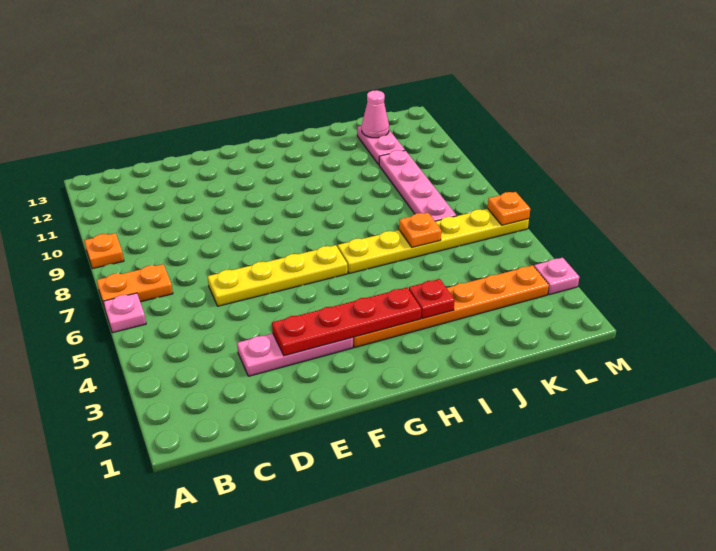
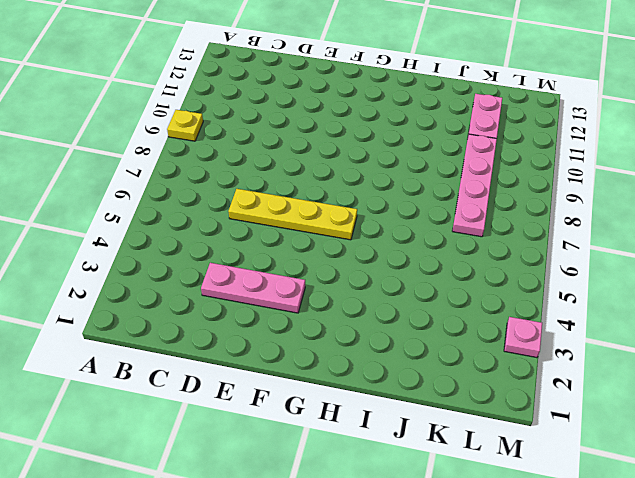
yellow plate A9 level 1 -> orange plate A9 level 1
none -> pink plate A6 level 1
none -> orange plate A7:B7 level 1
none -> orange plate G3:L3 level 1

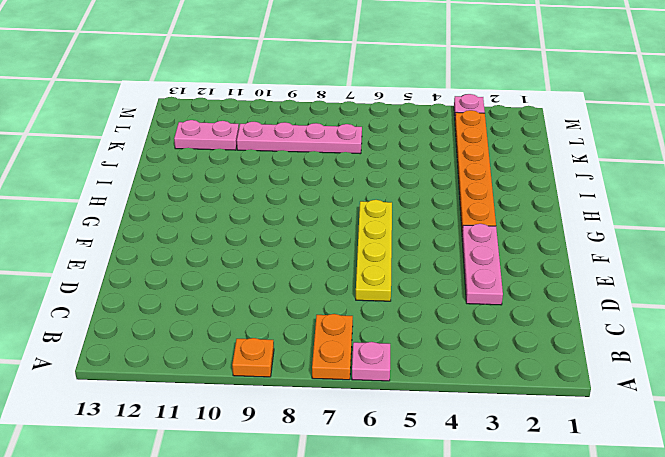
none -> yellow plate H6:M6 level 1
none -> red plate E3:H3 level 2
none -> red plate I3 level 2

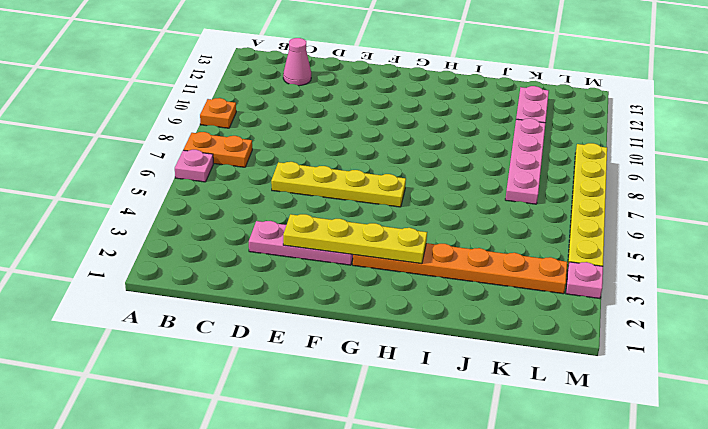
pink cone C12 level 1 -> pink cone K12 level 2
yellow plate E3:H3 level 2 -> red plate E3:H3 level 2
yellow plate M4:M9 level 1 -> yellow plate H6:M6 level 1
none -> red plate I3 level 2
none -> orange plate J6 level 2
none -> orange plate M6 level 2

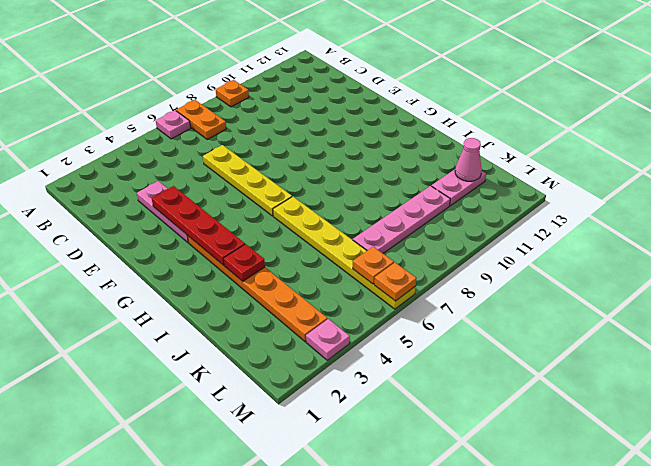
orange plate L6 level 2 -> orange plate J6 level 2

